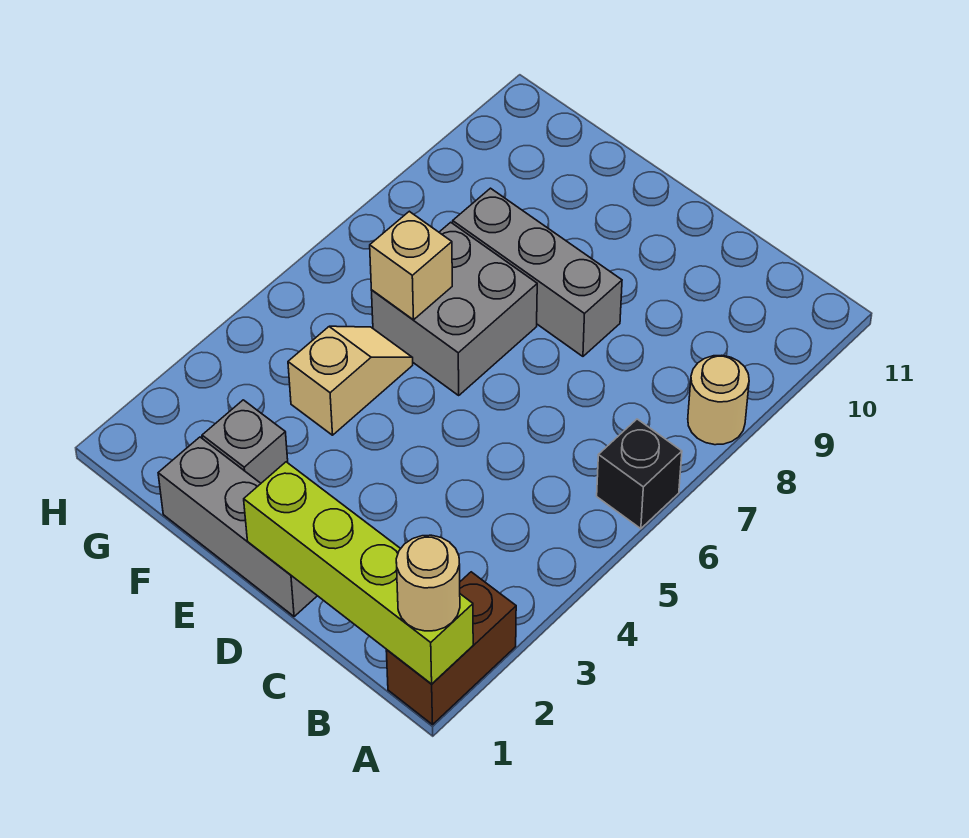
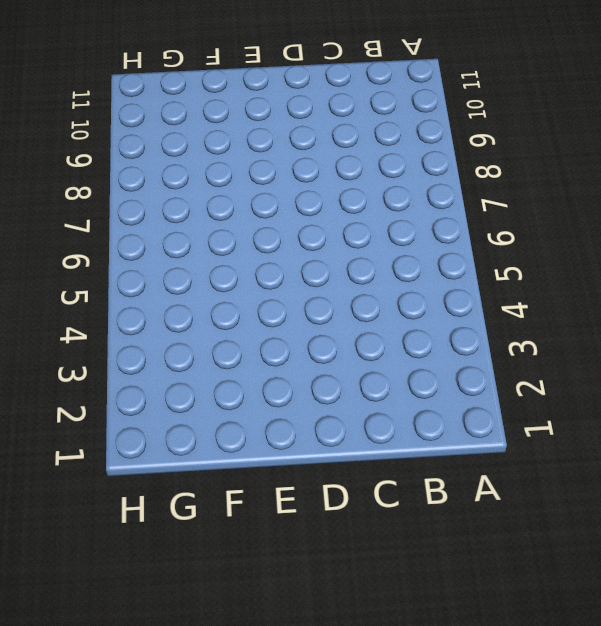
none -> brown brick A1:A2 level 1
none -> black brick A6 level 1

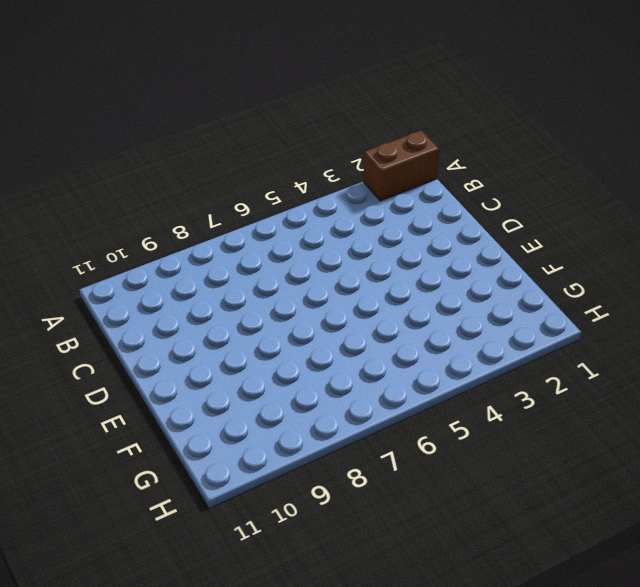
none -> black brick A6 level 1
none -> tan round brick A8 level 1

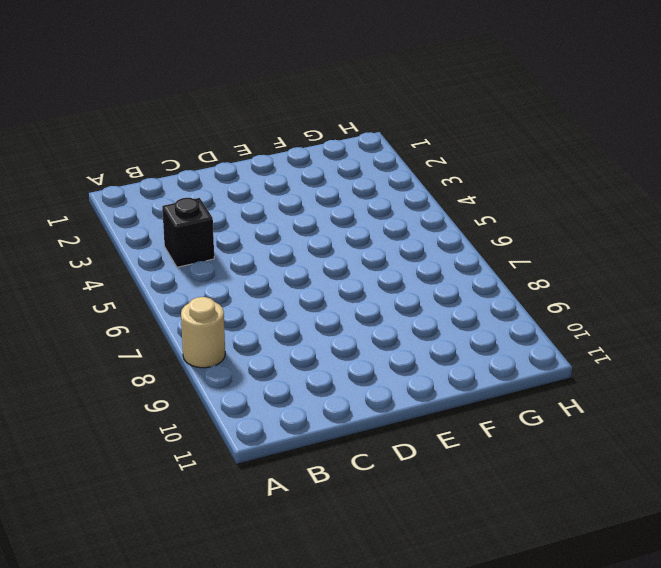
black brick B4 level 1 -> black brick A6 level 1
none -> brown brick A1:A2 level 1
none -> grey brick D1:F1 level 1

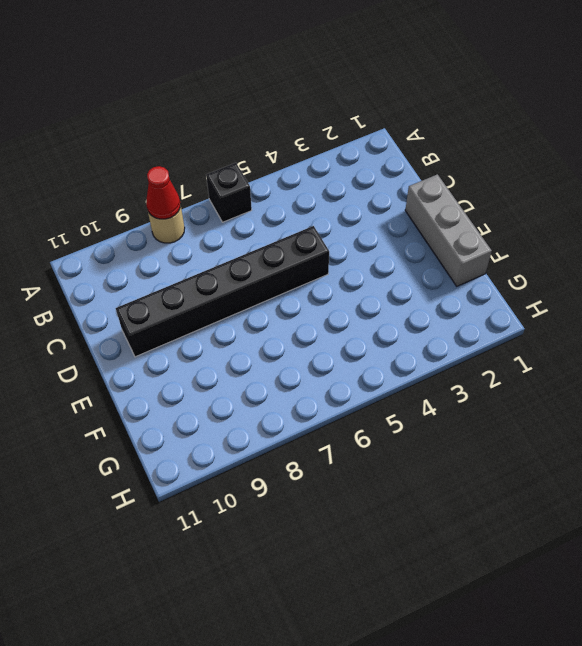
red cone A8 level 2 -> none
black brick D5:D10 level 1 -> grey brick D8:F8 level 1
none -> brown brick A1:A2 level 1
none -> grey brick E6:F7 level 1

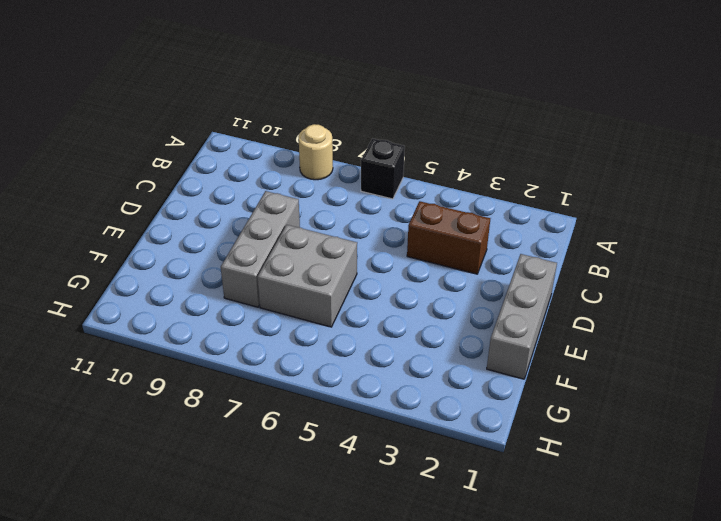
brown brick C3:C4 level 1 -> brown brick A1:A2 level 1
none -> grey brick F2 level 1
none -> tan slope F4:F5 level 1 top 4

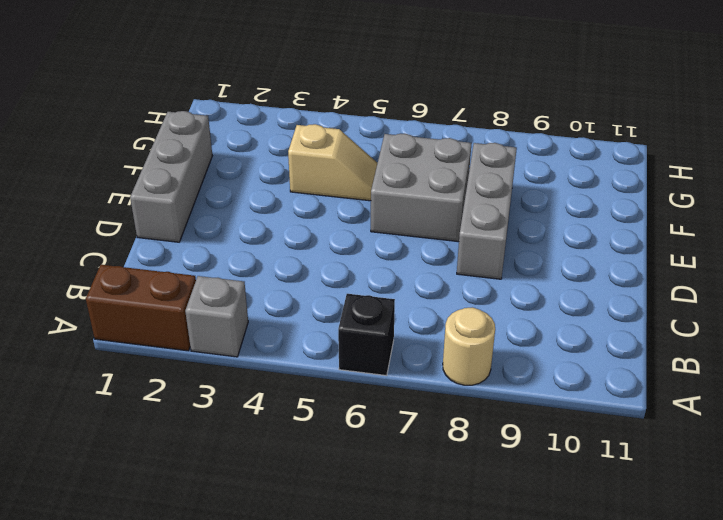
grey brick A3 level 1 -> grey brick F2 level 1
none -> lime brick A1:D1 level 2
none -> tan brick F6 level 2

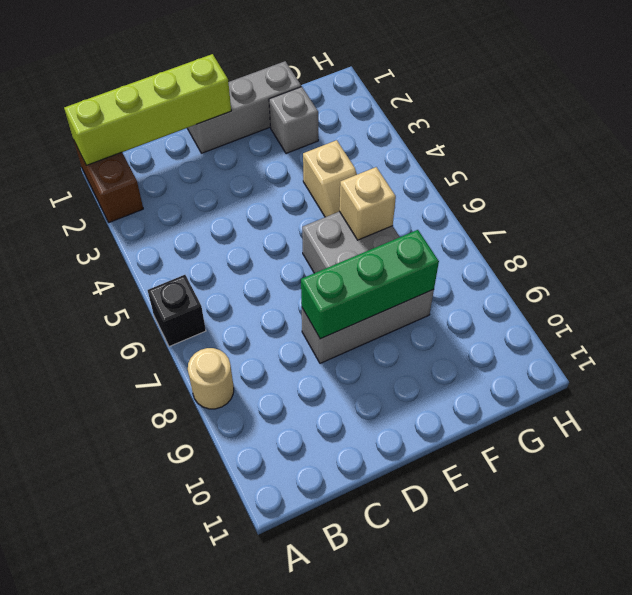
green brick D8:F8 level 2 -> none
none -> tan round brick A1 level 3

